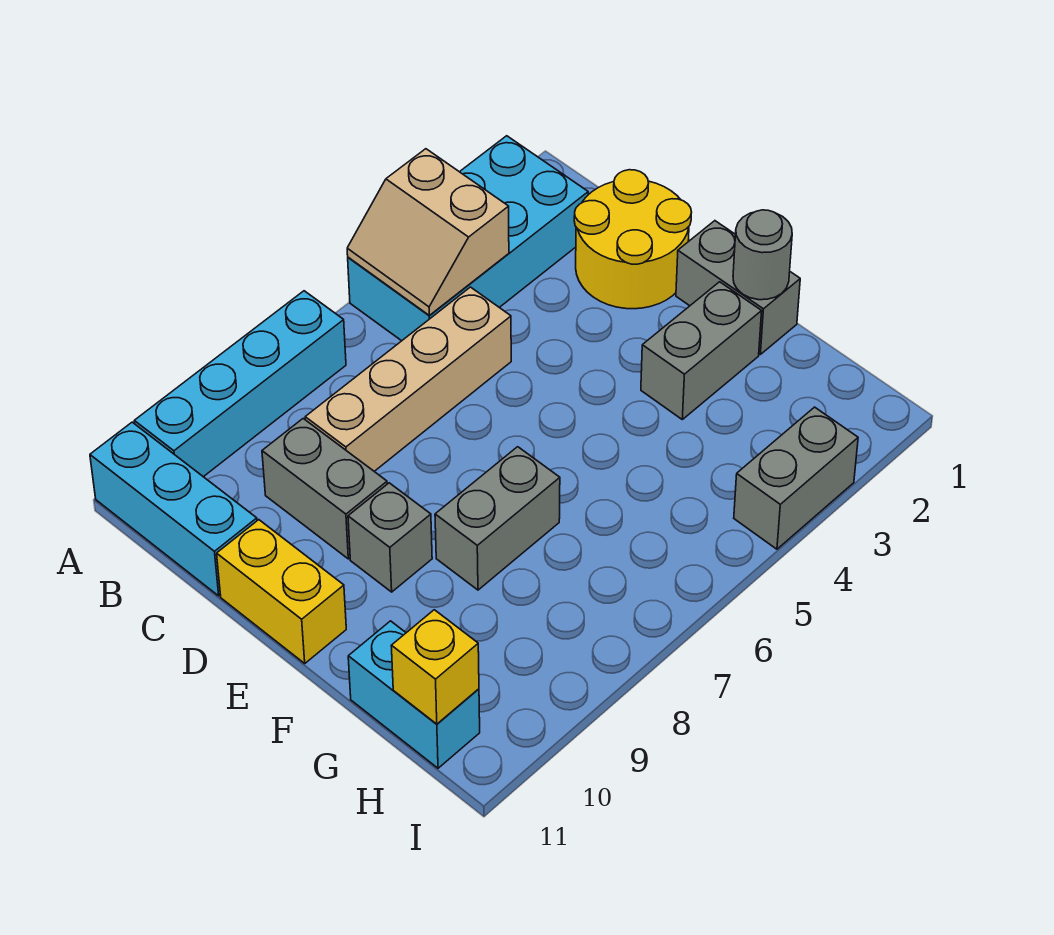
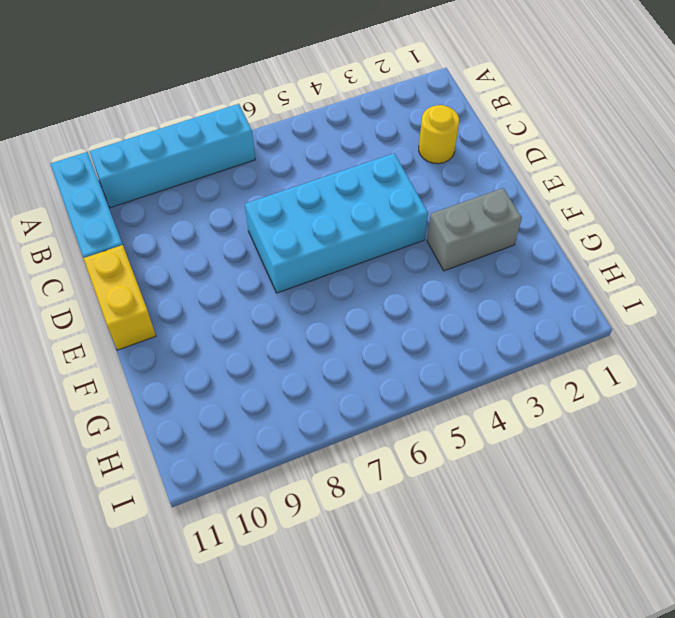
yellow round brick C2 level 1 -> yellow round brick C1:D2 level 1
cyan brick D4:E7 level 1 -> cyan brick A2:B5 level 1
none -> tan brick C5:C8 level 1
none -> grey brick C9:D9 level 1
none -> grey brick E1:F1 level 1

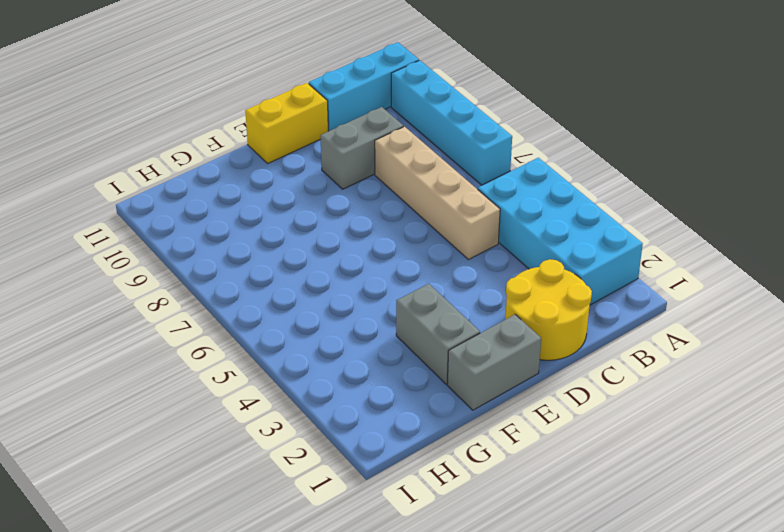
none -> grey brick E9 level 1
none -> grey brick F7:F8 level 1
none -> cyan brick G11:H11 level 1

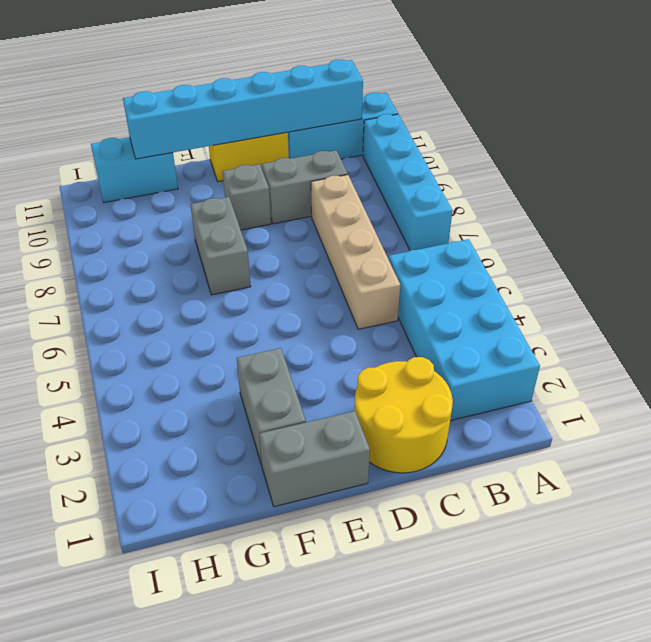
cyan brick B11:G11 level 2 -> none
none -> grey brick I3:I4 level 1
none -> tan slope A4:B5 level 2 top 4
none -> grey round brick F1 level 2

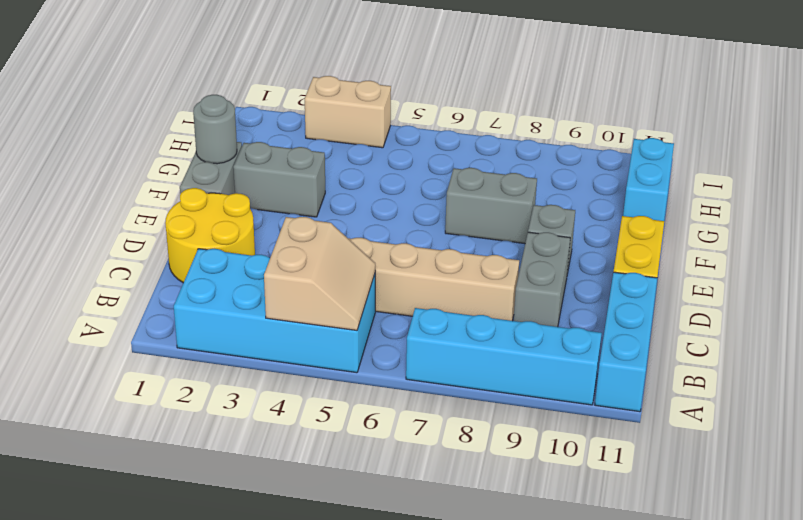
tan brick I3:I4 level 1 -> grey brick I3:I4 level 1
none -> yellow brick H11 level 2

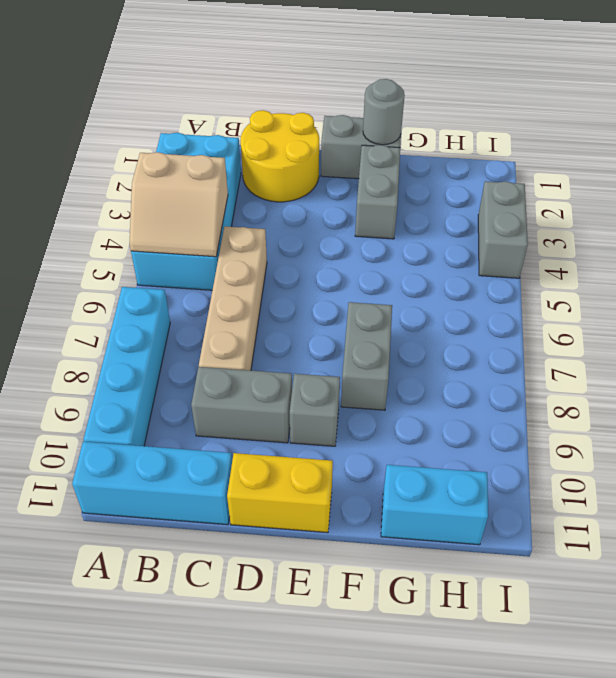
none -> yellow brick H11 level 2

